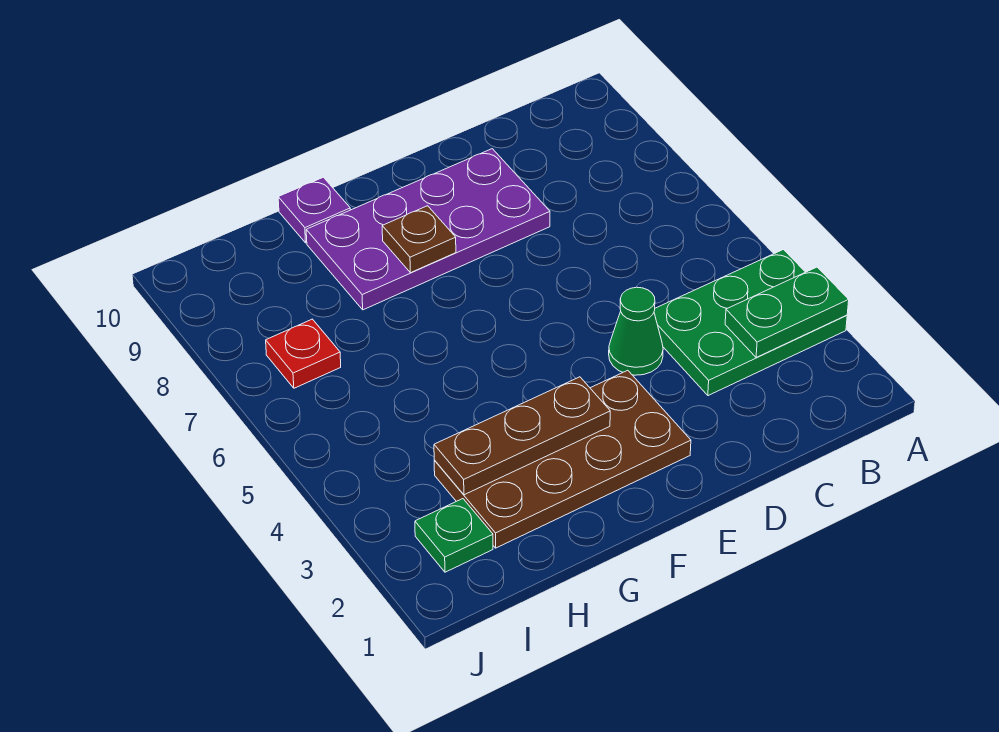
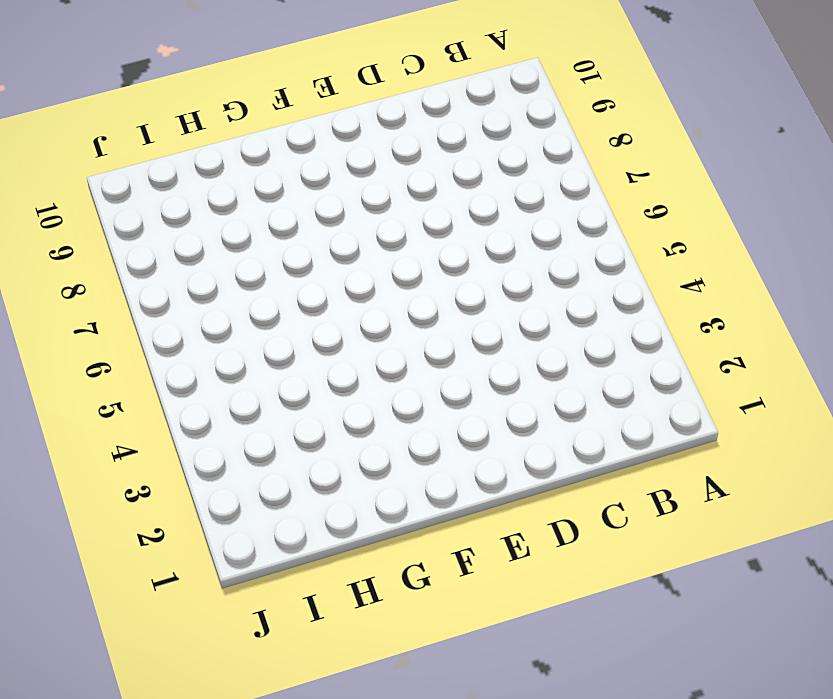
none -> green plate A3:C4 level 1
none -> green cone D4 level 1

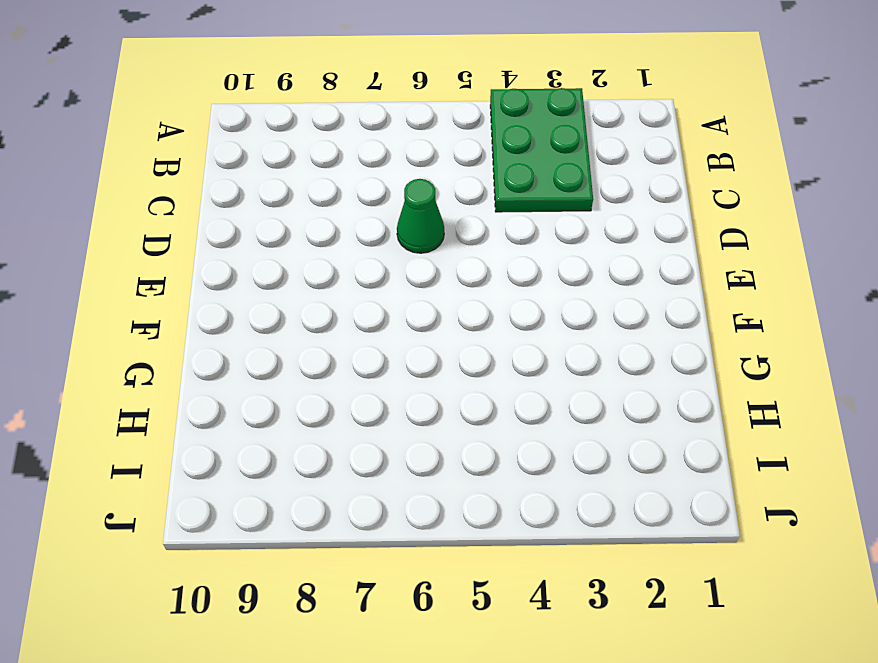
green cone D6 level 1 -> green cone D4 level 1
none -> purple plate D8:G9 level 1
none -> brown plate E2:H3 level 1

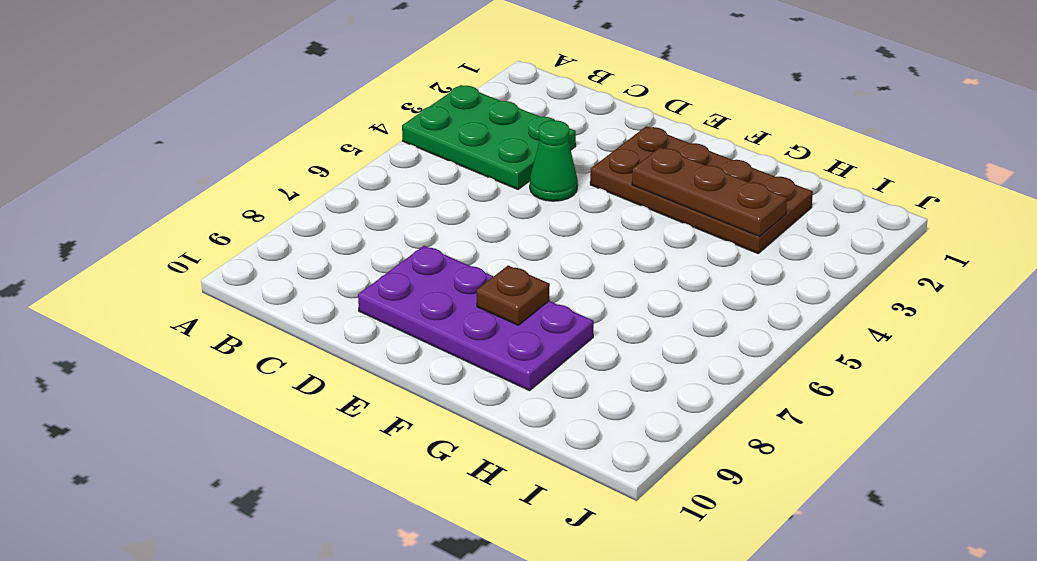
none -> purple plate G10 level 1
none -> green plate I2 level 1

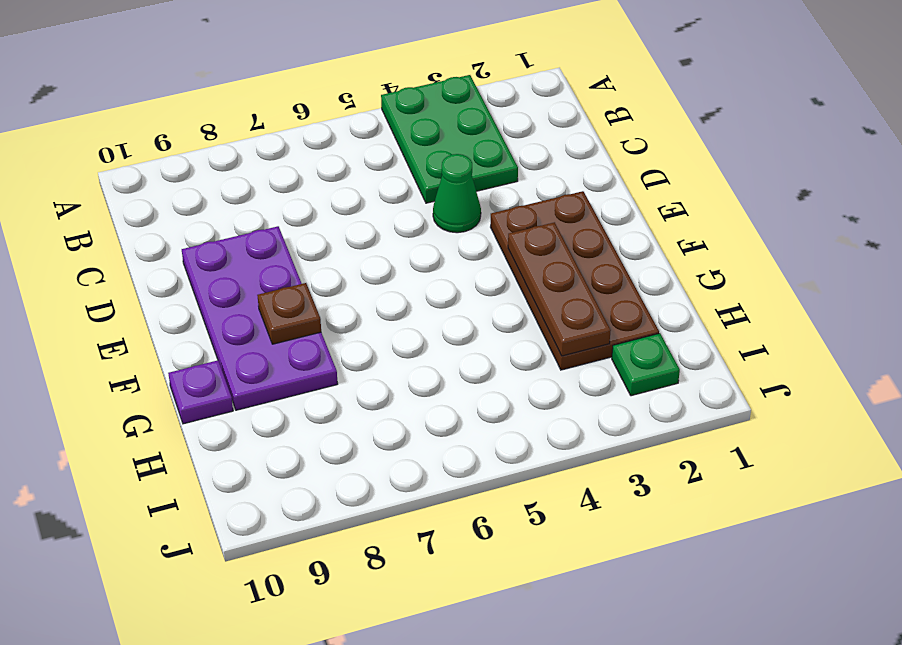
none -> red plate I7 level 1
none -> green plate A3:B3 level 2

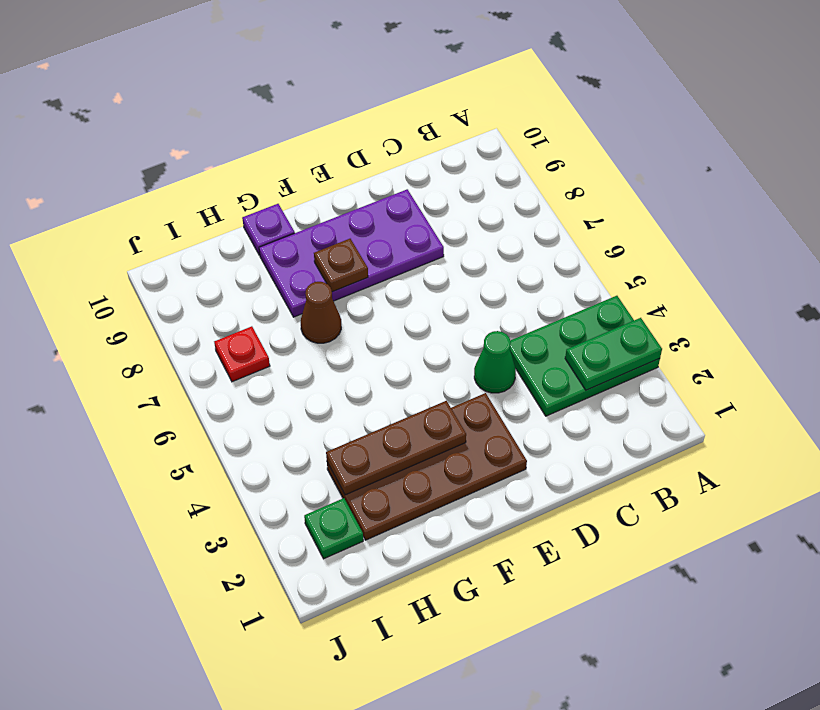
brown cone G7 level 1 -> none

